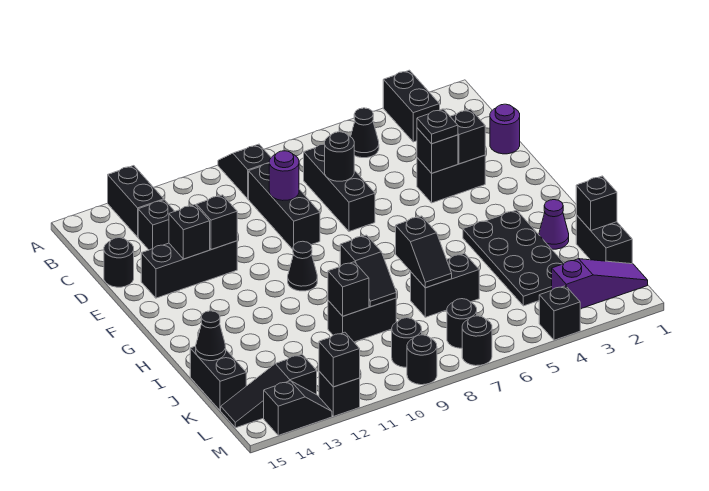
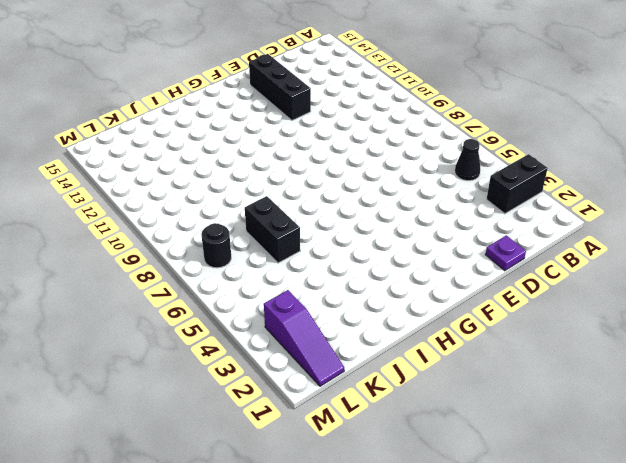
purple plate D1 level 1 -> purple round brick D1 level 1
none -> black slope A9:B9 level 1 top B
none -> black brick A13:B13 level 1
none -> black brick C7:E7 level 1
none -> black brick C9:E9 level 1

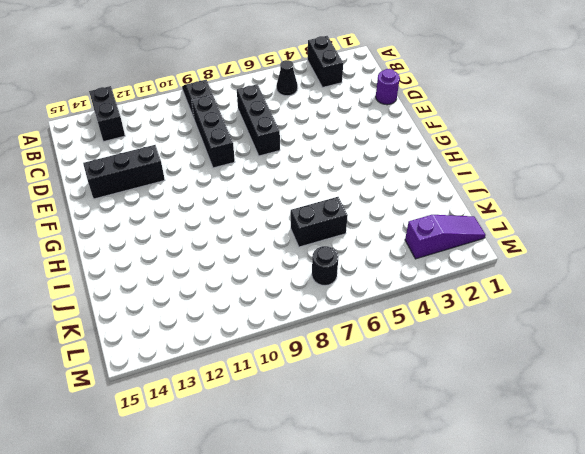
none -> black brick C13 level 1
none -> black round brick D15 level 1
none -> black brick E3:E4 level 1
none -> black cone G10 level 1

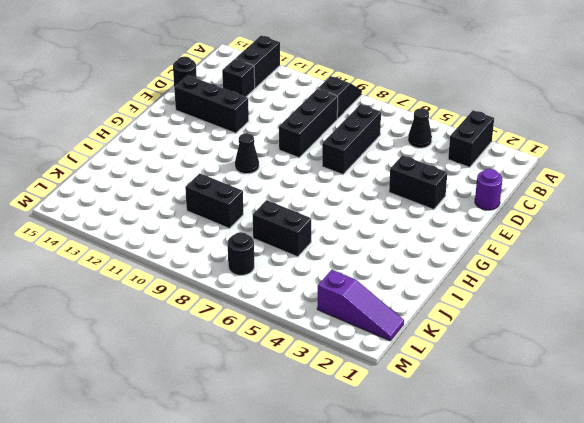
none -> black plate H3:K4 level 1
none -> purple cone I2 level 1
none -> black brick J1:K1 level 1
none -> black brick J15:K15 level 1

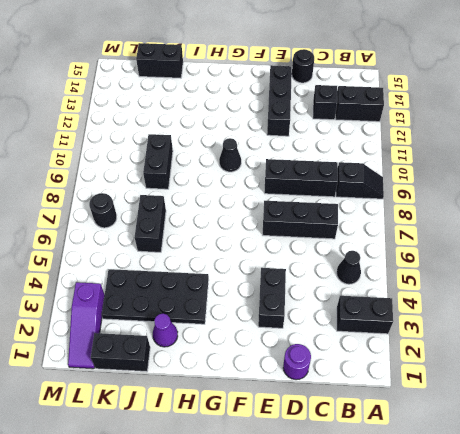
none -> black round brick L9 level 1
none -> black slope L13:L15 level 1 top 13
none -> black brick M4 level 1
none -> black round brick M7 level 1

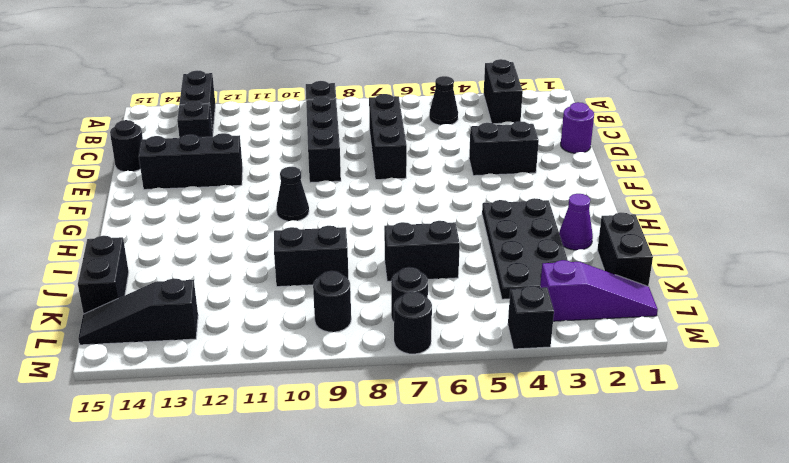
none -> black round brick M9 level 1
none -> black brick M12 level 1
none -> black slope M13:M14 level 1 top 14
none -> black round brick D7 level 2

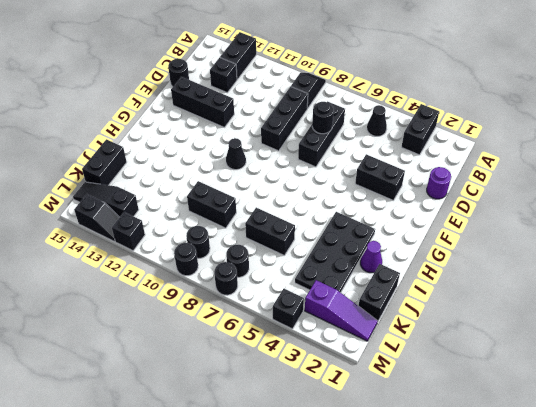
none -> purple round brick D9 level 2
none -> black brick E3 level 2
none -> black brick E4 level 2
none -> black brick E12 level 2

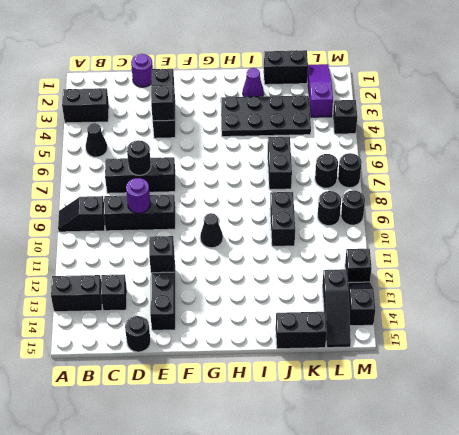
none -> black brick E13 level 2
none -> black slope I7:J7 level 2 top I
none -> black slope I9:J9 level 2 top I
none -> black brick J1 level 2

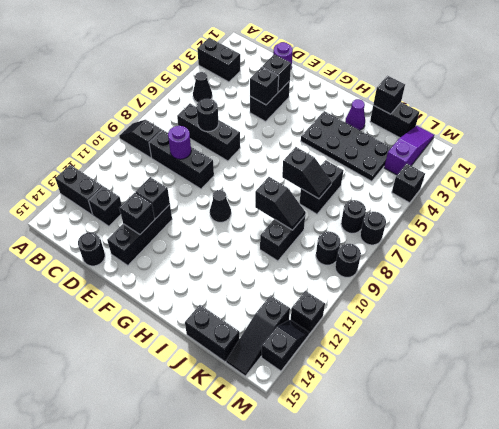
none -> black brick J10 level 2
none -> black cone J15 level 2
none -> black brick M12 level 2
none -> black plate E4 level 3

